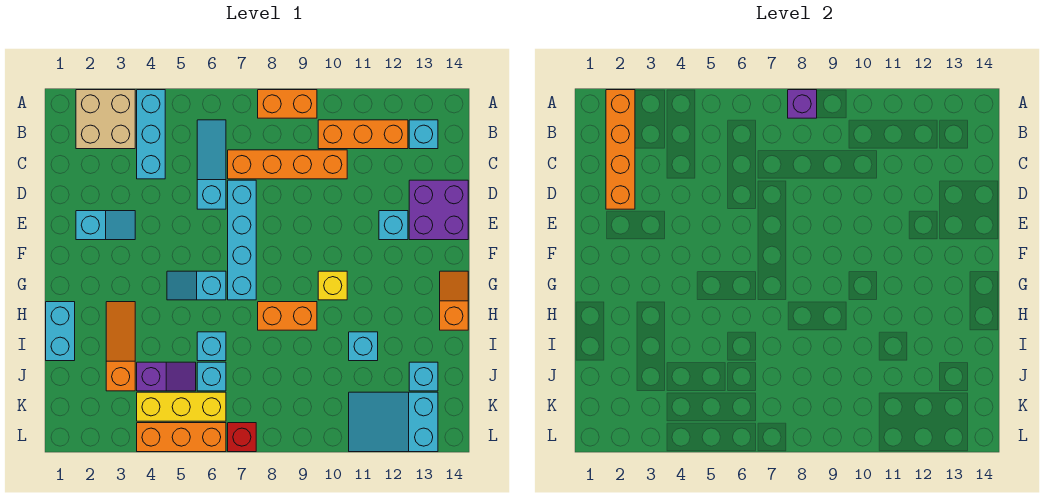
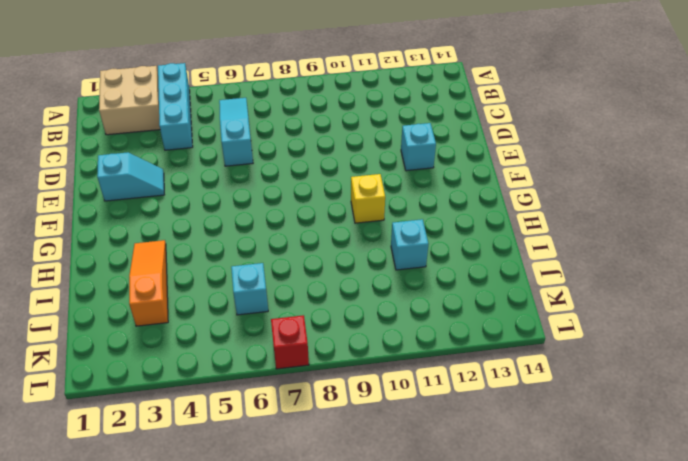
none -> orange brick A8:A9 level 1
none -> orange brick B10:B12 level 1
none -> cyan brick B13 level 1

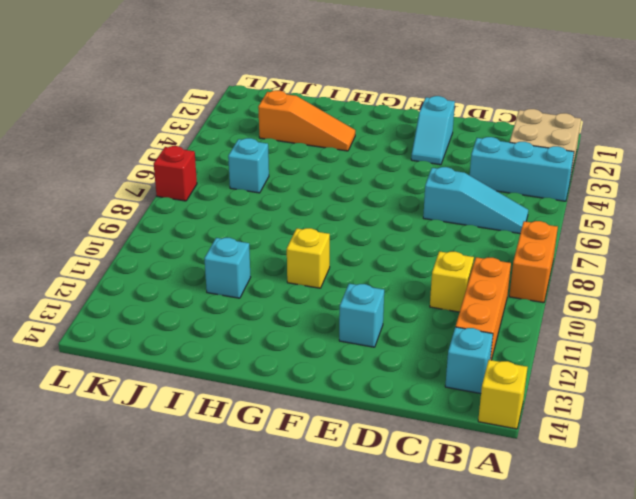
yellow brick A14 level 1 -> none
yellow brick C10 level 1 -> orange brick C7:C10 level 1
none -> cyan brick D7:G7 level 1
none -> purple brick D13:E14 level 1
none -> cyan slope G5:G6 level 1 top 6

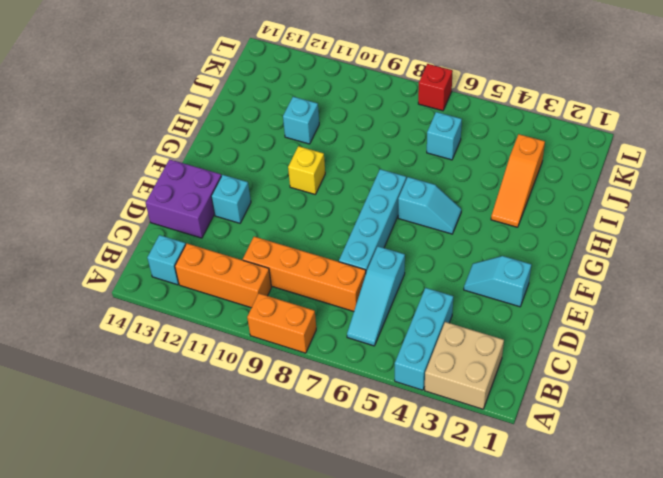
none -> orange slope G14:H14 level 1 top H
none -> cyan brick H1:I1 level 1
none -> orange brick H8:H9 level 1

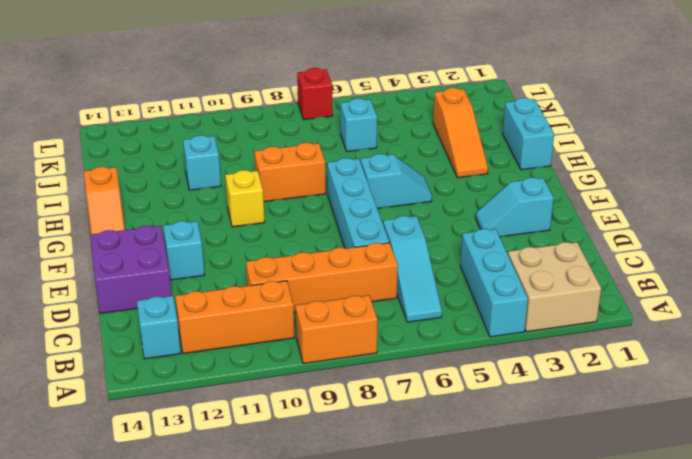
none -> cyan brick I6 level 1
none -> purple slope J4:J5 level 1 top 4
none -> cyan brick J13 level 1

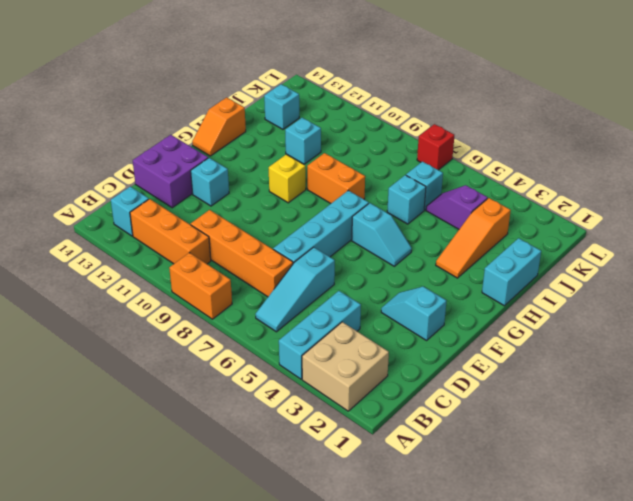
none -> yellow brick K4:K6 level 1
none -> cyan slope K11:L13 level 1 top 13
none -> orange brick L4:L6 level 1

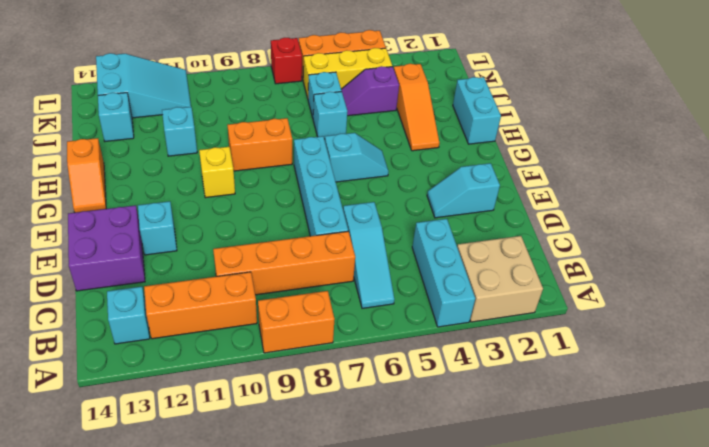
none -> orange brick A2:D2 level 2
none -> purple brick A8 level 2

